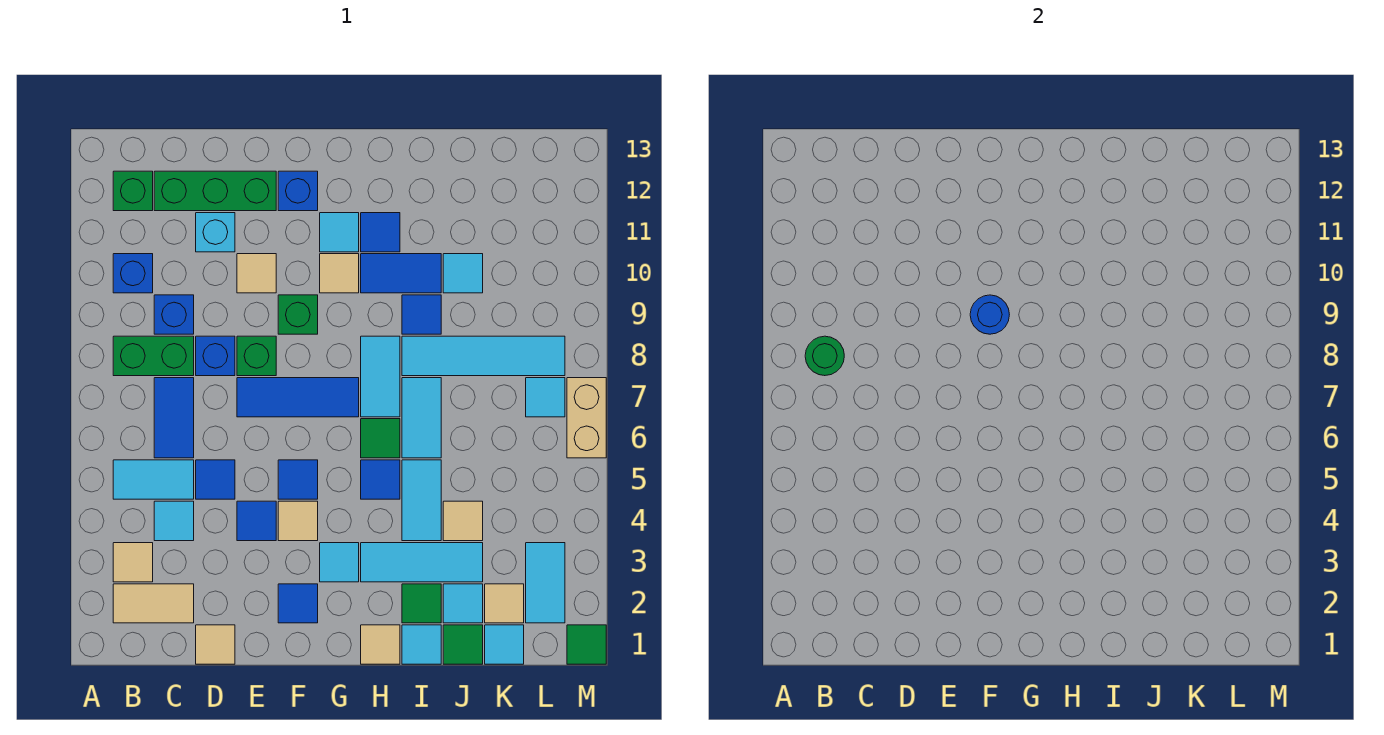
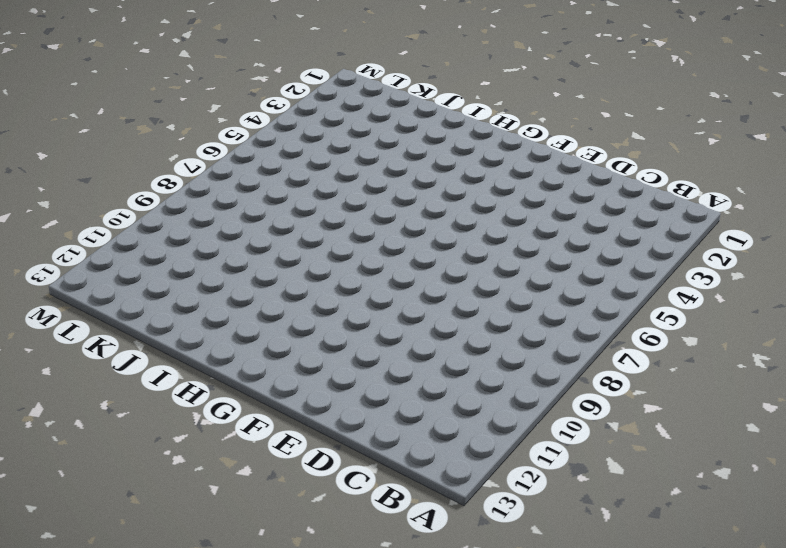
none -> tan tile B2:C2 level 1
none -> tan tile B3 level 1
none -> cyan tile B5:C5 level 1
none -> green brick B8:C8 level 1

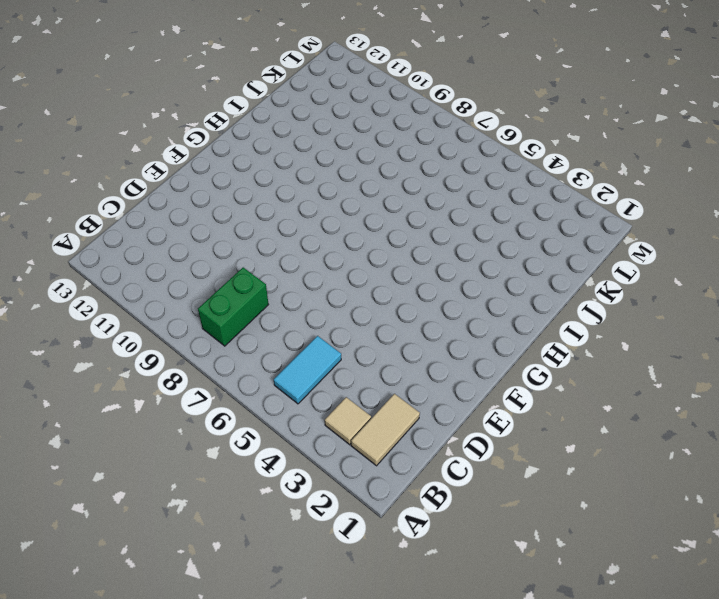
none -> blue brick B10 level 1
none -> green brick B12 level 1
none -> cyan tile C4 level 1
none -> blue tile C6:C7 level 1

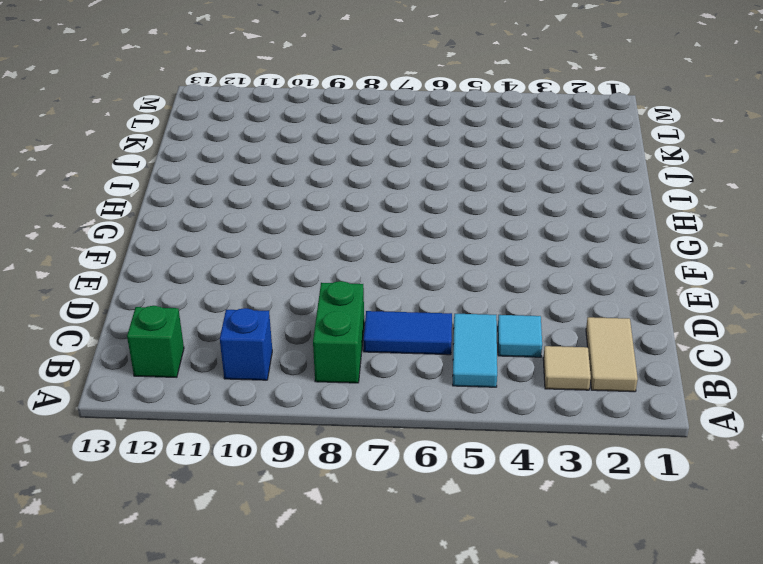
none -> blue brick C9 level 1
none -> green brick C12:E12 level 1
none -> tan tile D1 level 1
none -> blue tile D5 level 1

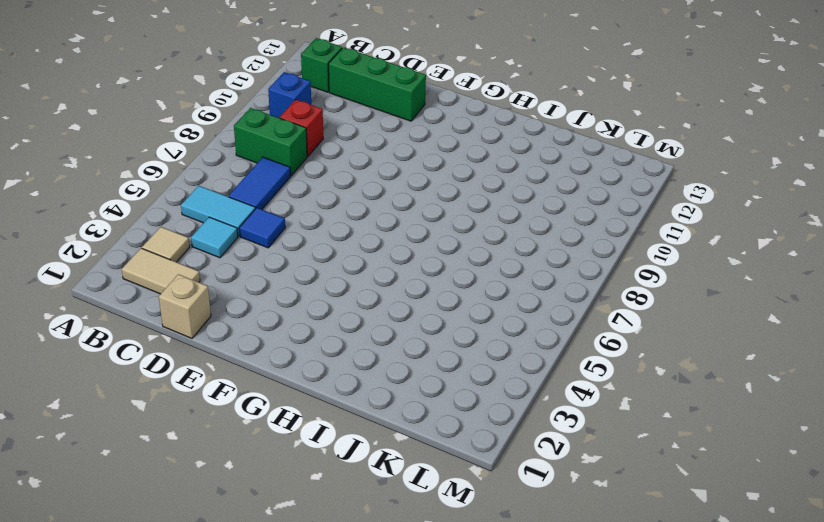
red brick C9 level 1 -> blue brick C9 level 1
tan brick D1 level 1 -> tan tile D1 level 1
none -> blue brick D8 level 1
none -> cyan brick D11 level 1
none -> blue tile E4 level 1
none -> blue tile E7:G7 level 1

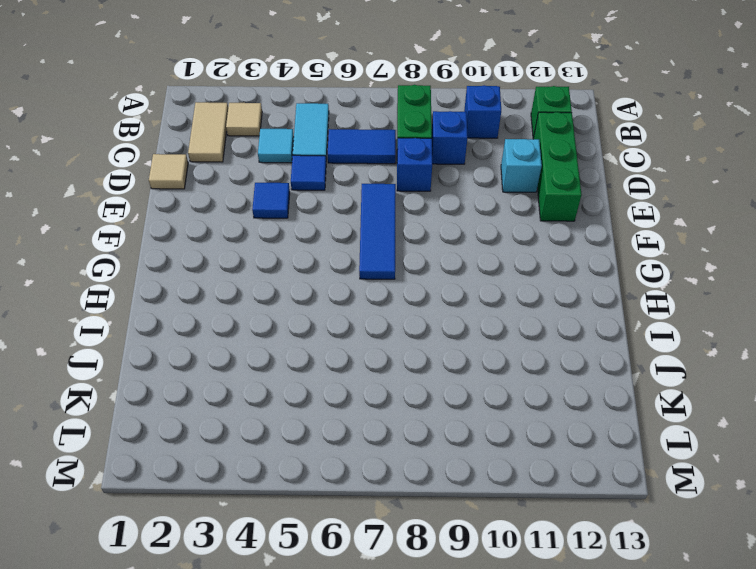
none -> green brick E8 level 1
none -> tan tile E10 level 1
none -> blue tile F2 level 1
none -> tan tile F4 level 1

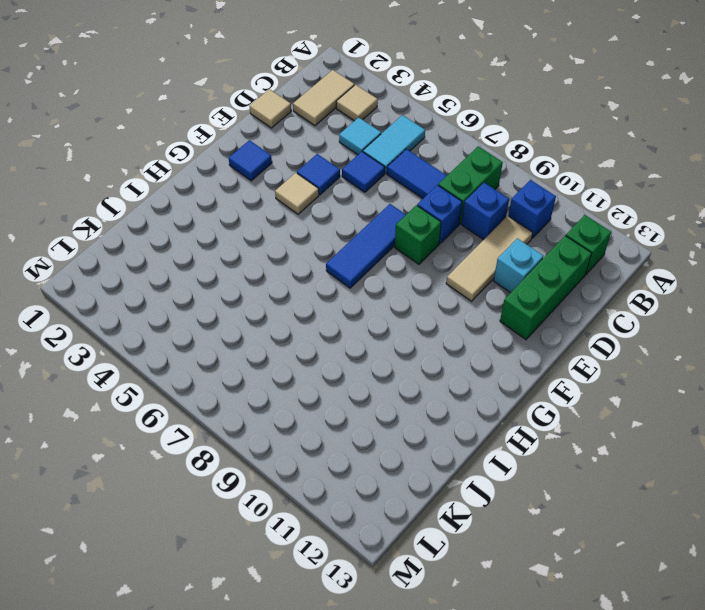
tan tile C10:E10 level 1 -> tan tile E10 level 1
none -> blue tile F5 level 1
none -> green brick F9 level 1
none -> blue brick F12 level 1
none -> cyan tile G3 level 1

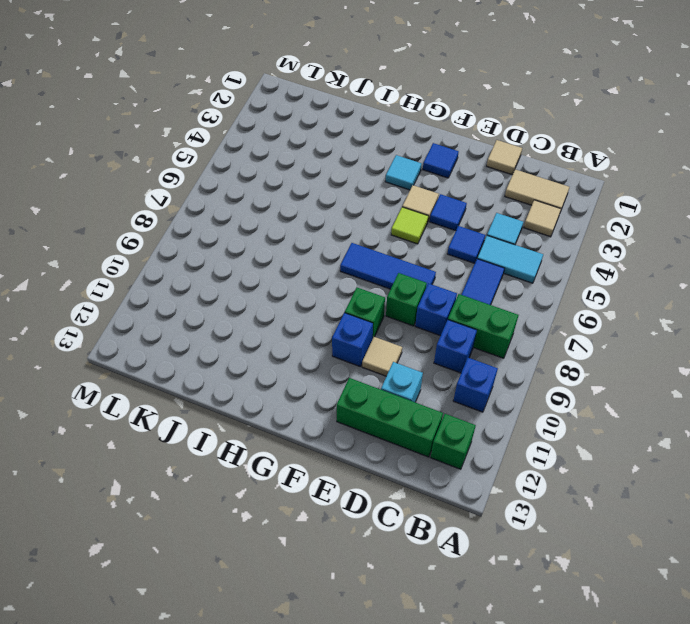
lime tile F5 level 1 -> blue tile F5 level 1
blue brick F10 level 1 -> blue brick F12 level 1
none -> tan tile G10 level 1
none -> cyan tile G11 level 1
none -> tan tile H1 level 1
none -> cyan tile H3:J3 level 1

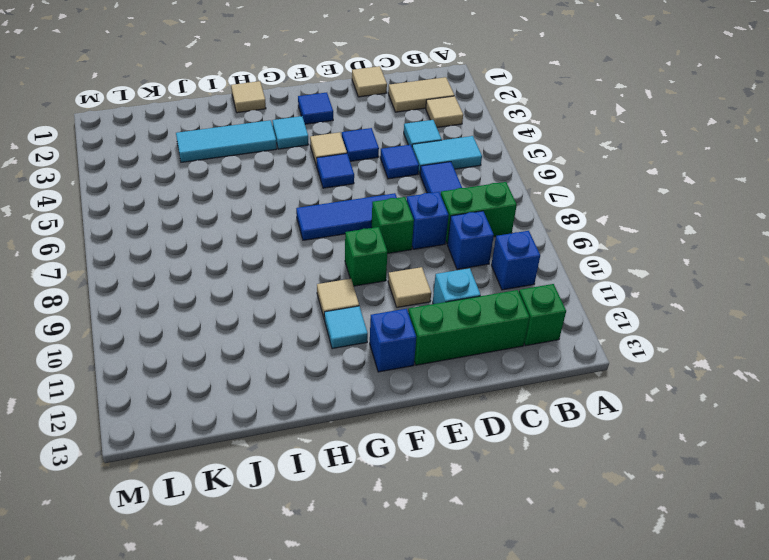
none -> blue tile H5 level 1
none -> green tile H6 level 1
none -> cyan tile H7:H8 level 1
none -> blue tile H10:I10 level 1

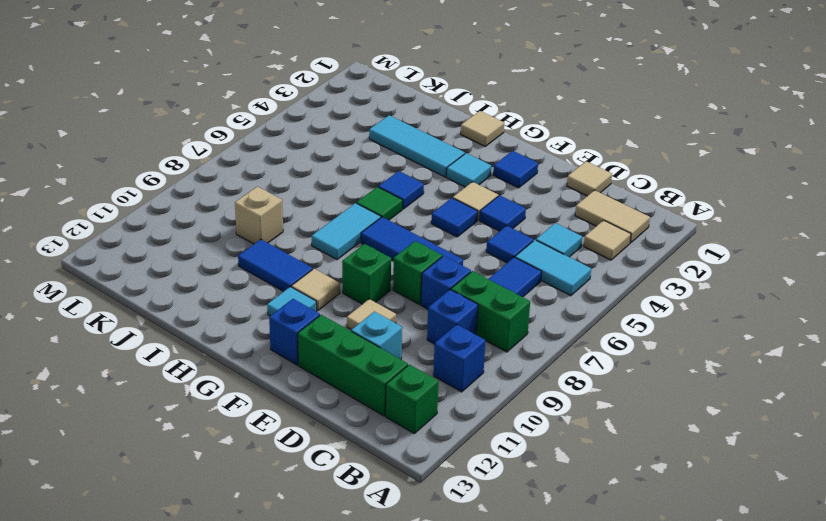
tan brick J9 level 1 -> none
none -> blue tile H11 level 1
none -> cyan tile I1 level 1
none -> green tile I2 level 1
none -> cyan tile I4:I5 level 1

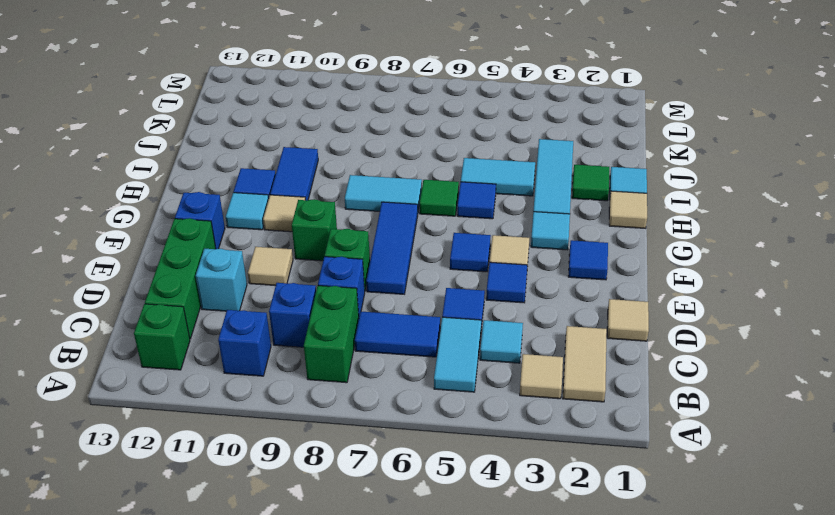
none -> cyan tile I6:I7 level 1
none -> cyan tile I8:L8 level 1
none -> blue tile I9 level 1
none -> green tile J1 level 1

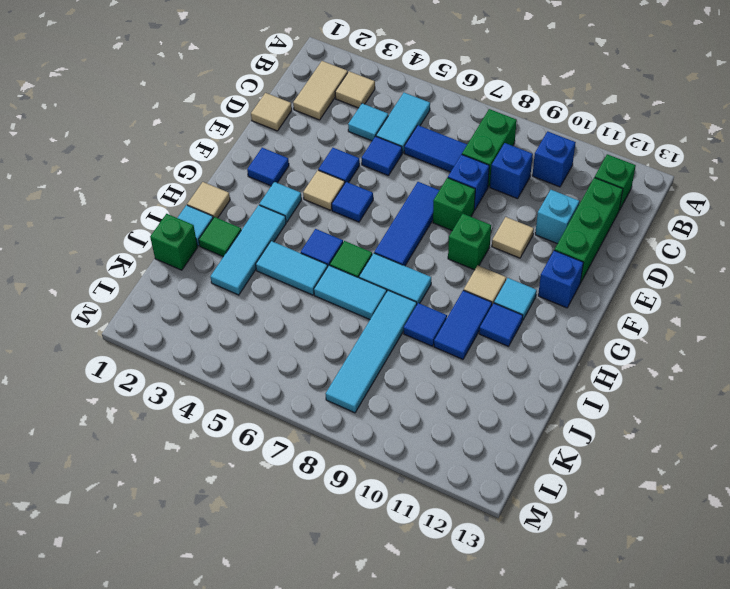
green brick J1 level 1 -> green tile J1 level 1
none -> cyan tile J2 level 1
none -> tan tile J4 level 1
none -> cyan tile J10 level 1
none -> cyan tile K1 level 1

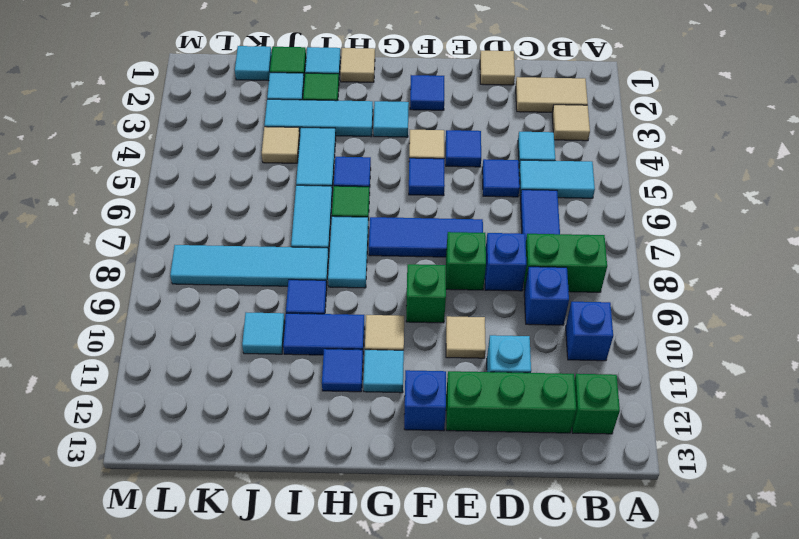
none -> tan tile K2 level 1
none -> cyan tile L2:L3 level 1
none -> cyan tile L7 level 1
none -> green tile M1 level 1

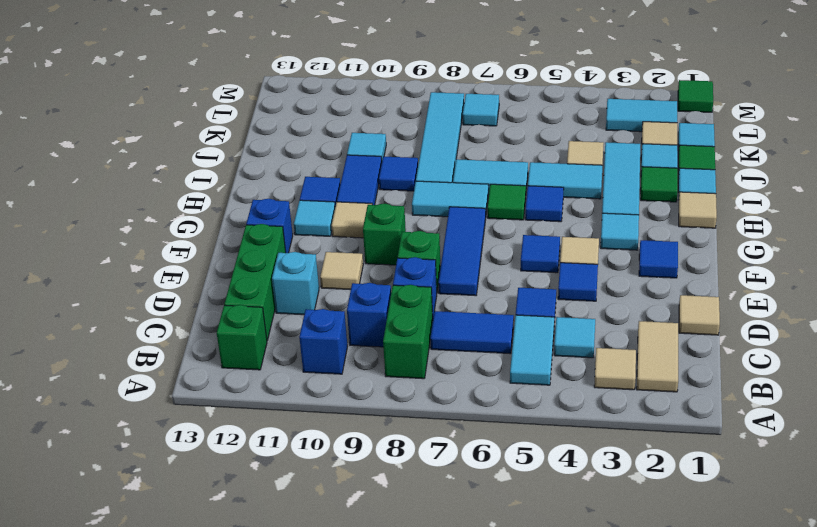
none -> tan brick M6:M7 level 1
none -> green round brick B8 level 2
none -> blue round brick F9 level 2

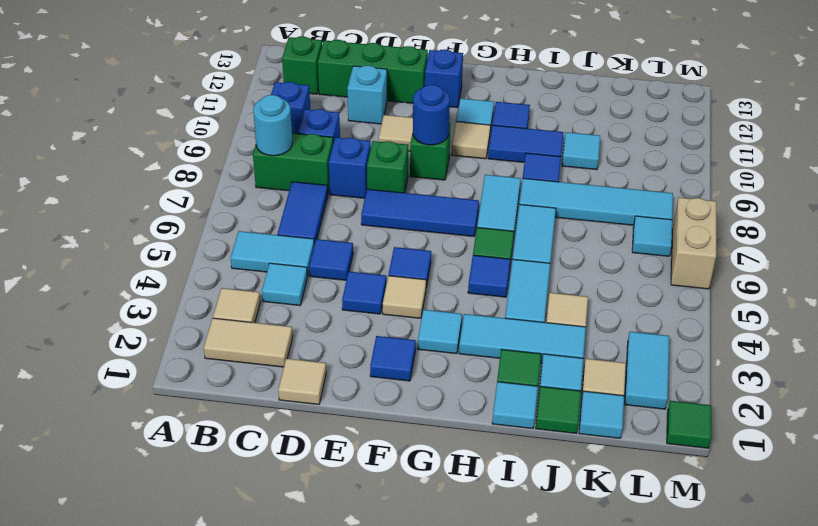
cyan round brick B8 level 2 -> green round brick B8 level 2
none -> tan tile H1 level 1

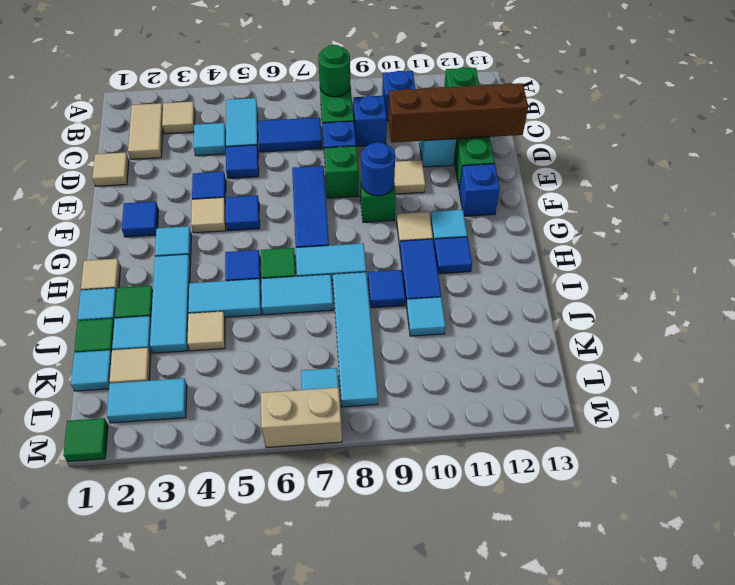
brown brick D10:D13 level 2 -> none

